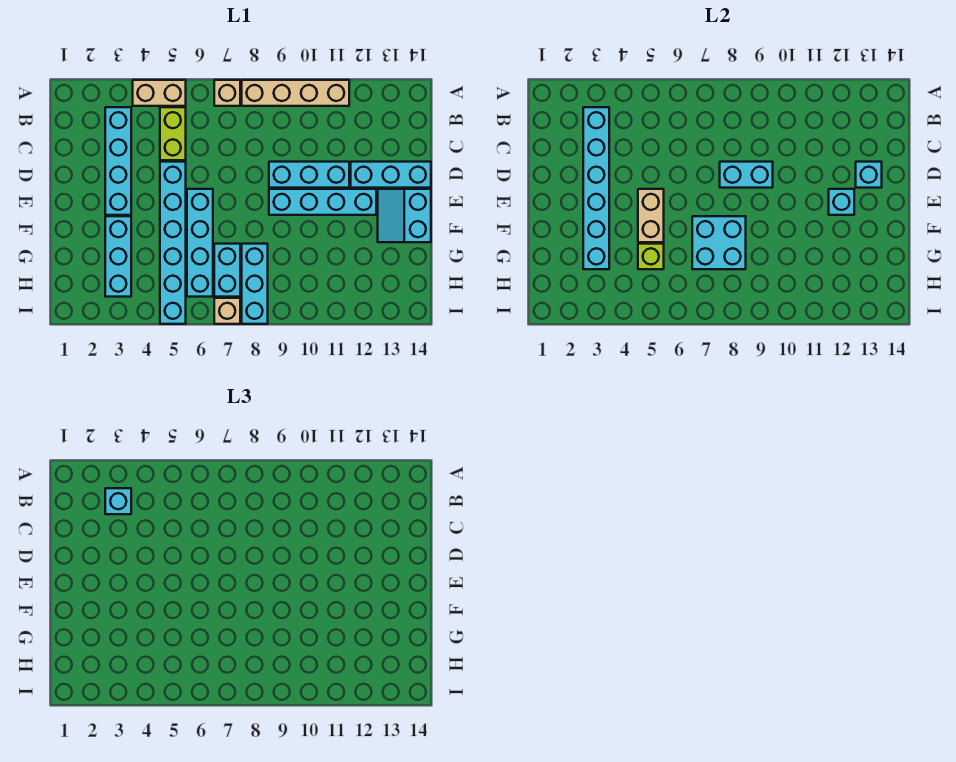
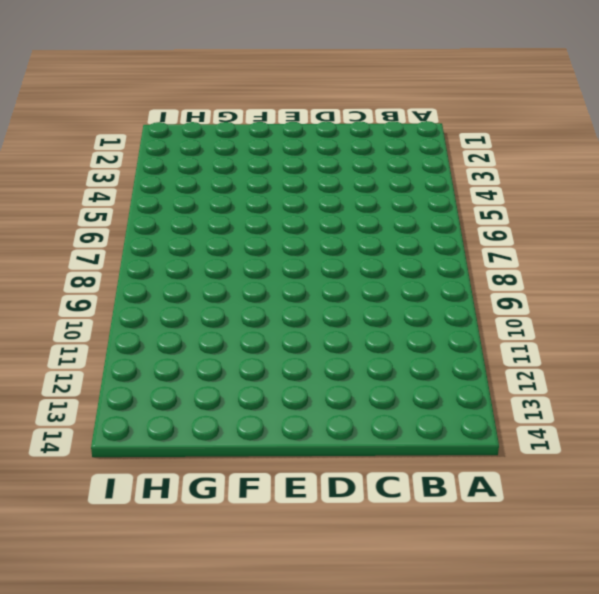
none -> tan brick A4:A5 level 1
none -> tan brick A7 level 1
none -> tan brick A8:A11 level 1

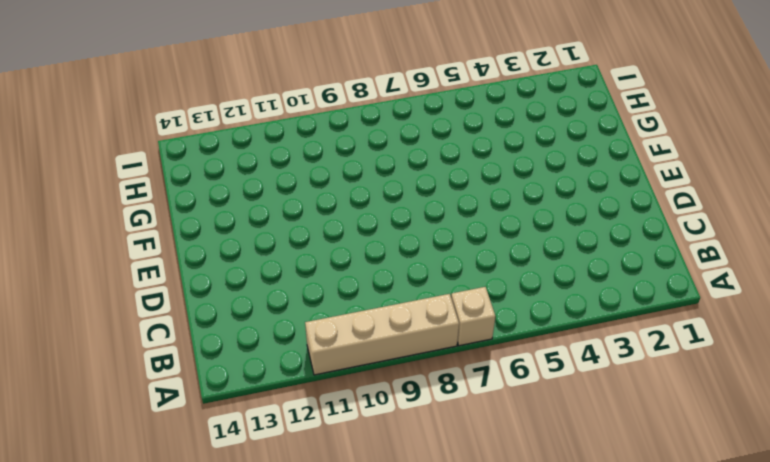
none -> tan brick A4:A5 level 1
none -> cyan brick B3:E3 level 1
none -> lime brick B5:C5 level 1

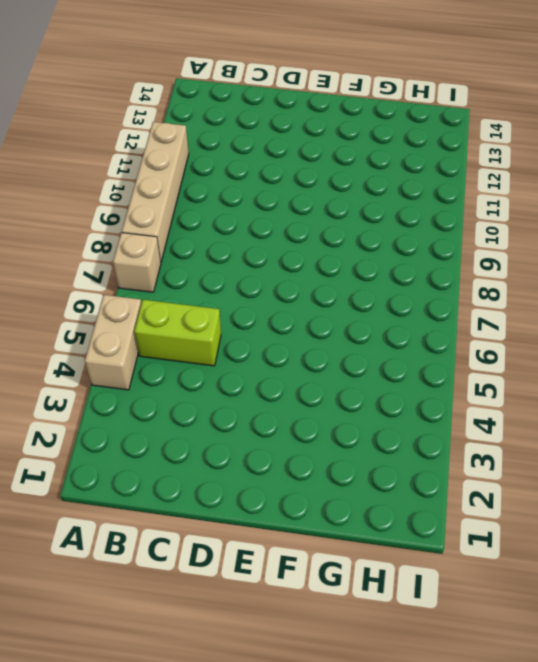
none -> cyan brick B3:E3 level 1
none -> cyan brick D5:I5 level 1
none -> cyan brick D9:D11 level 1

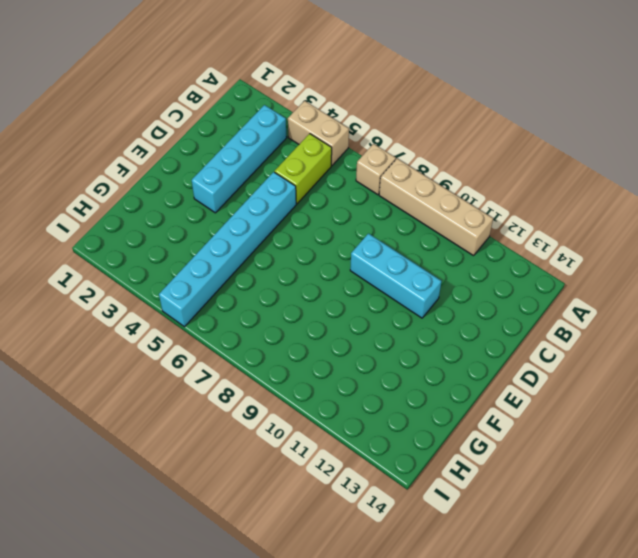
none -> cyan brick D12:D14 level 1
none -> cyan brick E6:H6 level 1
none -> cyan brick E9:E12 level 1

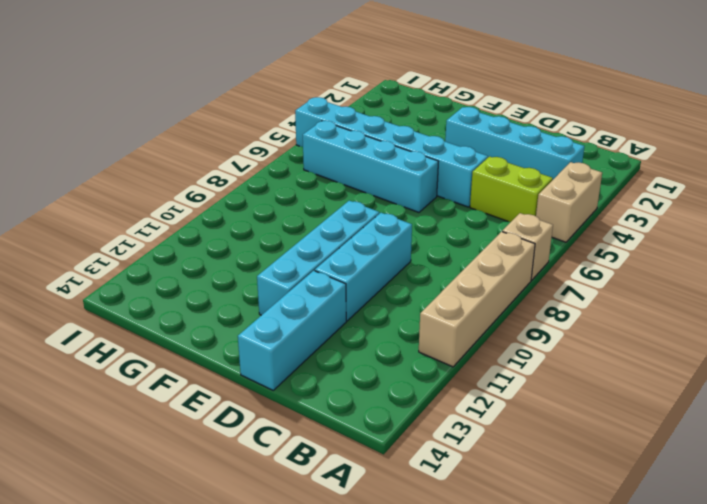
none -> cyan slope E13:F14 level 1 top 14
none -> cyan brick F3:H3 level 1
none -> cyan brick G7:H7 level 1

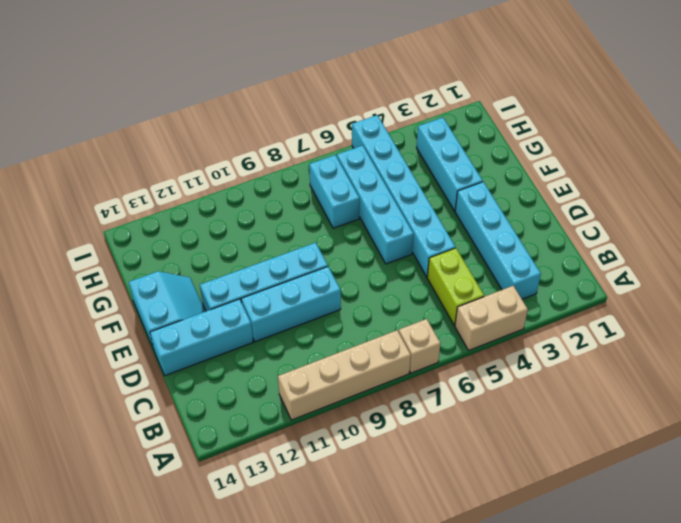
none -> cyan brick G8:I8 level 1
none -> tan brick I7 level 1
none -> cyan brick B3:G3 level 2

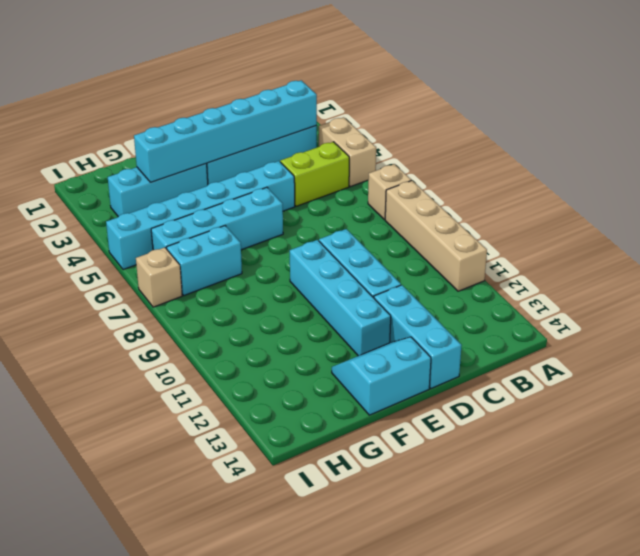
none -> cyan brick G8:I8 level 1
none -> cyan brick D8:D9 level 2
none -> cyan brick D13 level 2

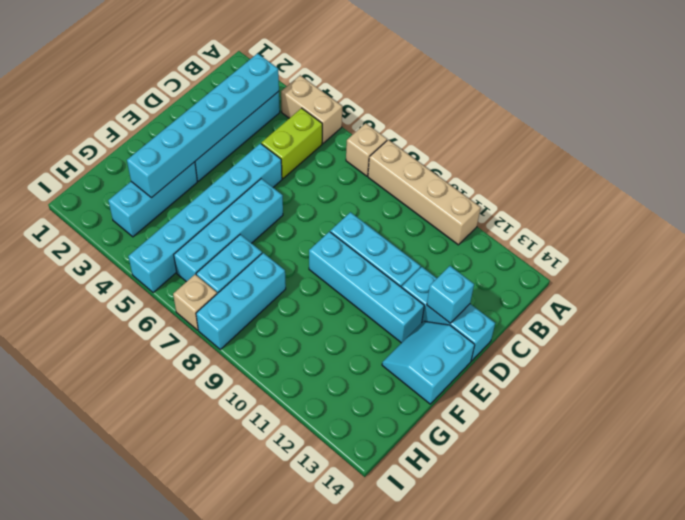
none -> cyan brick D8:D9 level 2
none -> tan brick E5:F5 level 2
none -> cyan brick E12 level 2

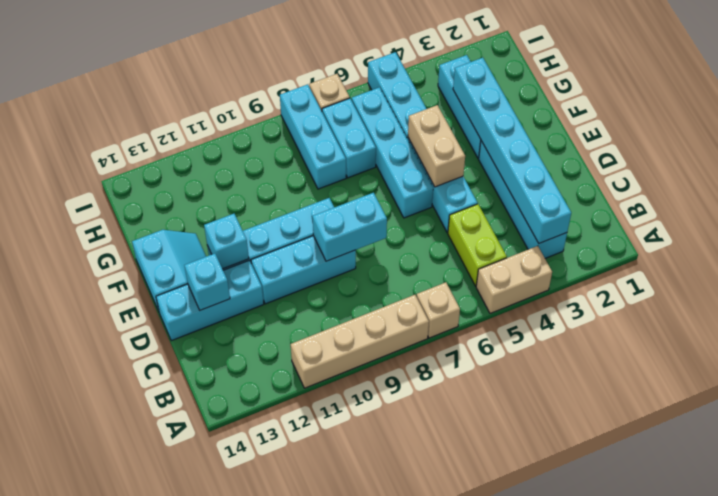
none -> cyan brick F7:G8 level 2
none -> lime brick G5 level 2
none -> cyan brick B3 level 3

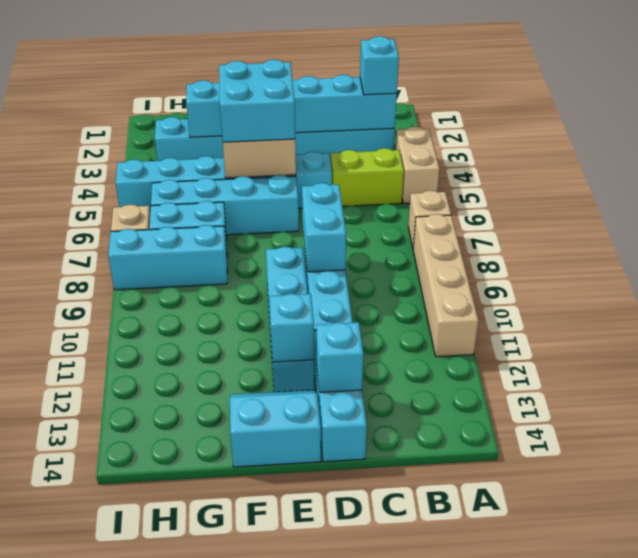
cyan brick E4:F5 level 3 -> cyan brick F7:G8 level 2
none -> lime brick G5 level 2

